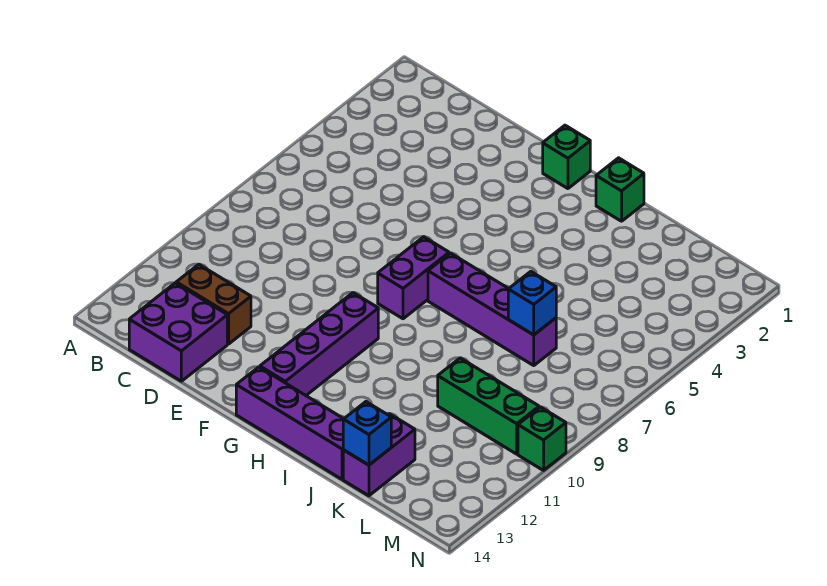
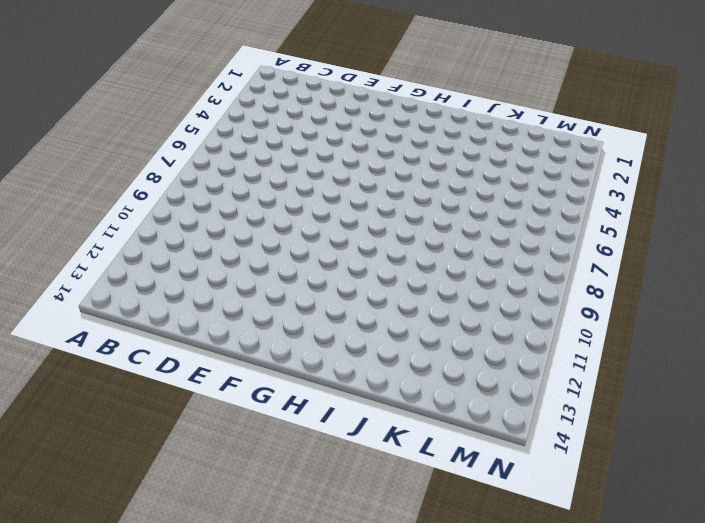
none -> brown brick C12:D12 level 1
none -> purple brick C13:D14 level 1
none -> green brick G1 level 1

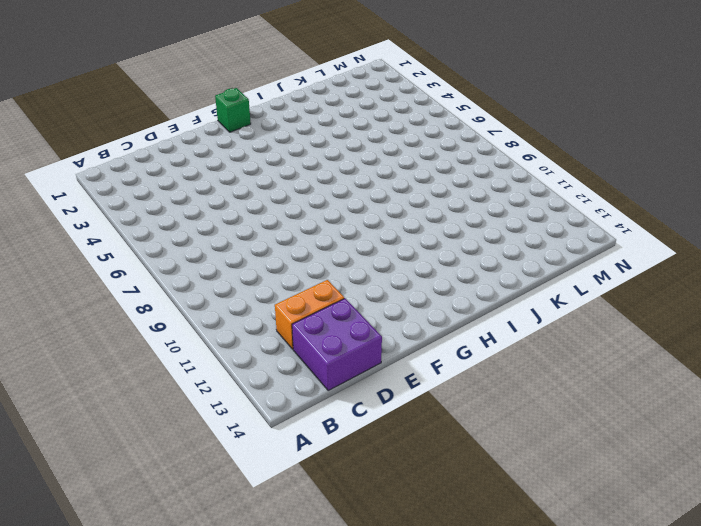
orange brick C12:D12 level 1 -> brown brick C12:D12 level 1
none -> purple brick G7:G8 level 1
none -> purple brick G10:G13 level 1
none -> purple brick G14:J14 level 1

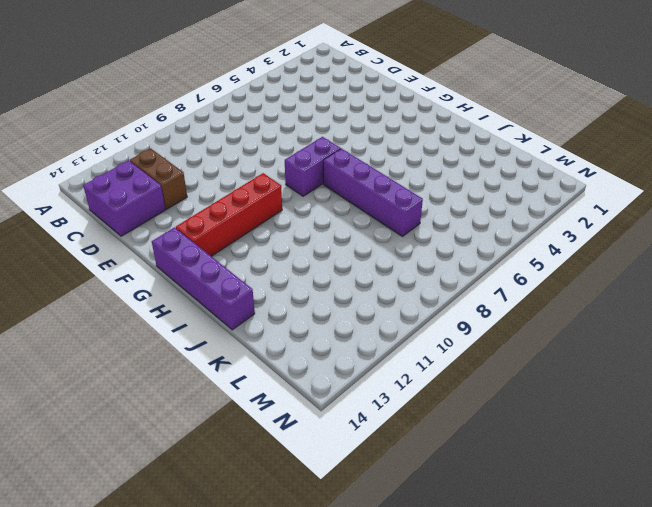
red brick G10:G13 level 1 -> purple brick G10:G13 level 1
none -> green brick G1 level 1
none -> green brick I1 level 1
none -> green brick K10:M10 level 1

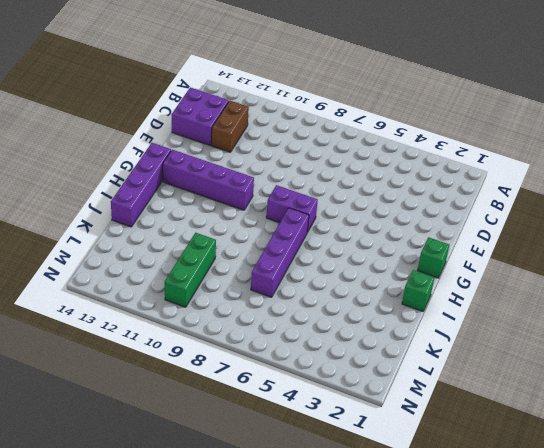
none -> purple brick K13:K14 level 1
none -> green brick N10 level 1
none -> blue brick K7 level 2

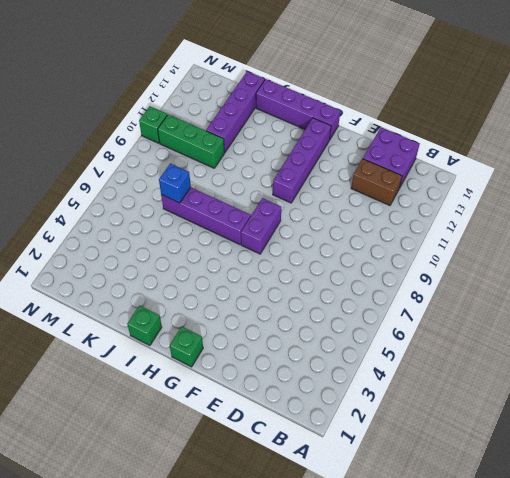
purple brick K11:K14 level 1 -> purple brick K13:K14 level 1
none -> blue brick K14 level 2

